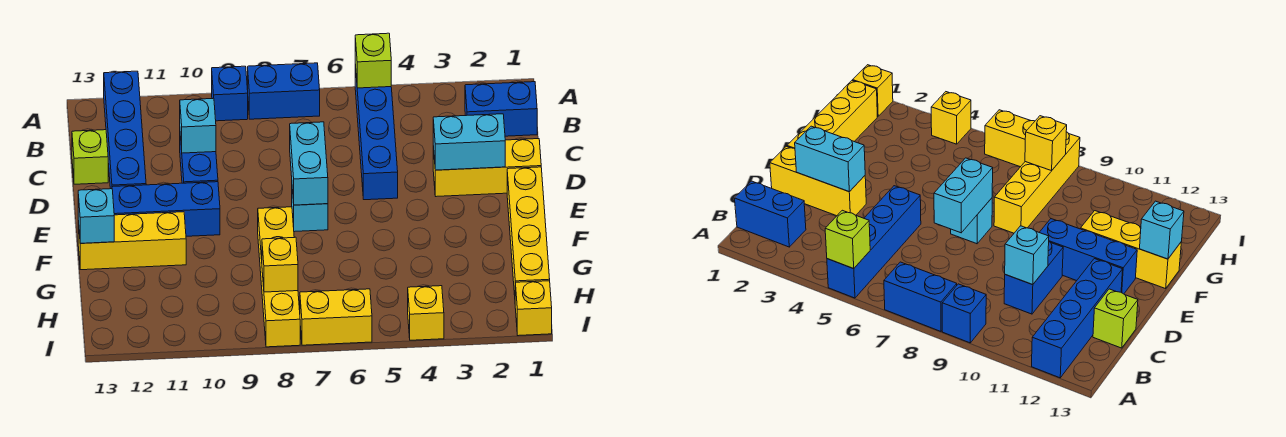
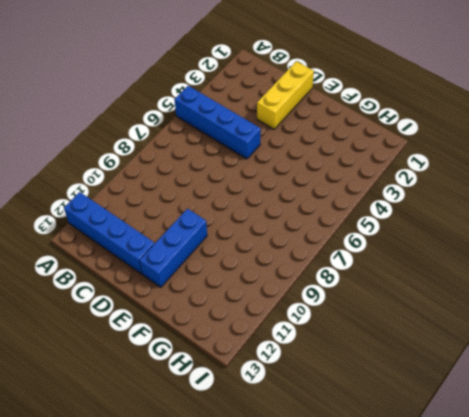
none -> blue brick A7:A8 level 1
none -> blue brick A9 level 1
none -> blue brick B1:B2 level 1

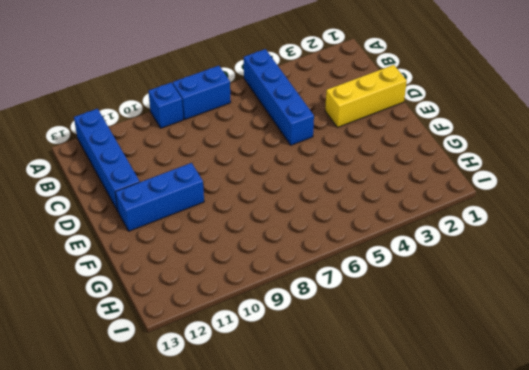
none -> blue brick B1:B2 level 1
none -> blue brick C10:D10 level 1
none -> lime brick C13 level 1

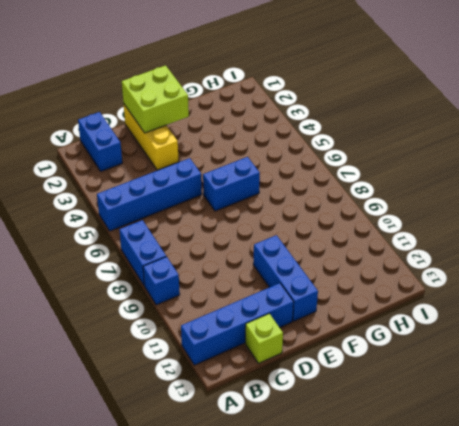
lime brick D1:E2 level 2 -> cyan brick D2:D3 level 2
blue brick E6:F6 level 1 -> blue brick C10:D10 level 1
none -> yellow brick E1:H1 level 1
none -> cyan brick E7 level 1
none -> yellow brick F8:I8 level 1

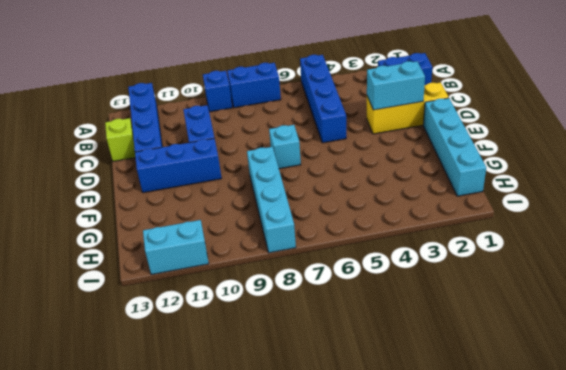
cyan brick E1:H1 level 1 -> yellow brick E1:H1 level 1
cyan brick F8:I8 level 1 -> yellow brick F8:I8 level 1
cyan brick I11:I12 level 1 -> cyan brick D7:E7 level 2
none -> yellow brick F11:F13 level 1
none -> yellow brick I1 level 1
none -> yellow brick I4 level 1

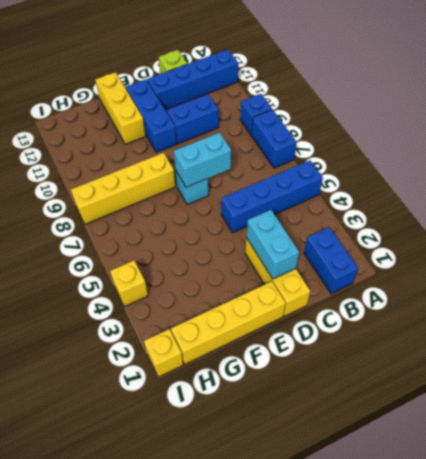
none -> yellow brick I6:I7 level 1
none -> lime brick A5 level 2
none -> cyan brick C10 level 2

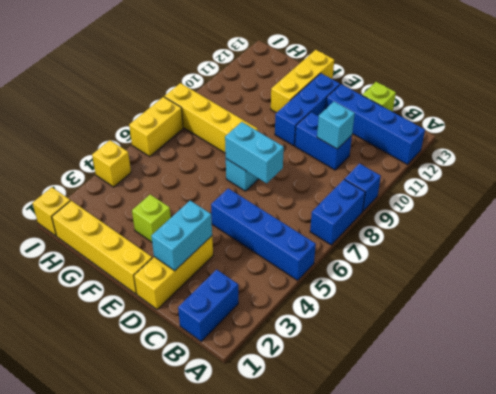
lime brick F3 level 1 -> lime brick A5 level 2
none -> cyan brick F13 level 2
none -> yellow brick H8 level 2

